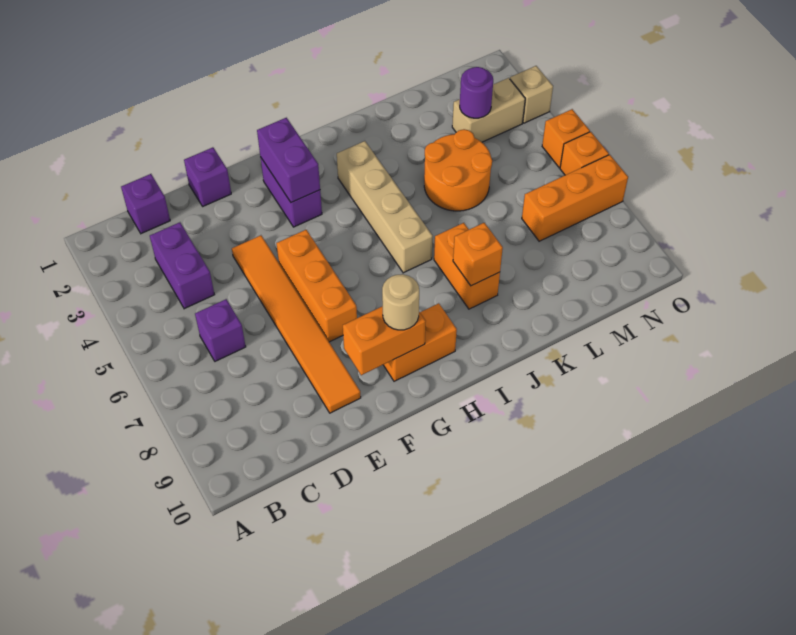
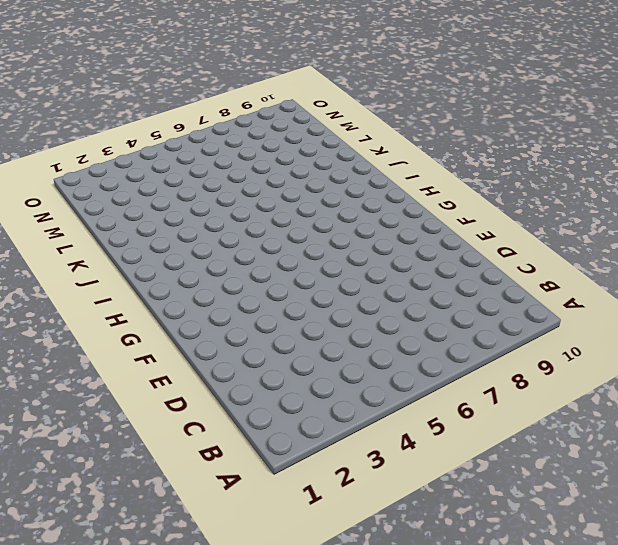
none -> purple brick C1 level 1
none -> purple brick C3:C4 level 1
none -> purple brick C6 level 1

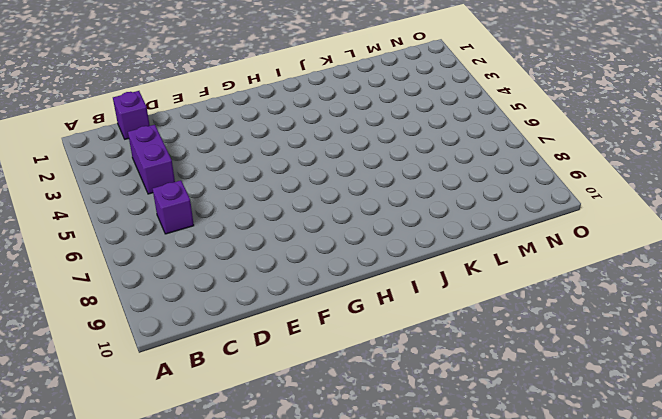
none -> purple brick E1 level 1
none -> orange tile E4:E9 level 1
none -> orange brick F5:F7 level 1

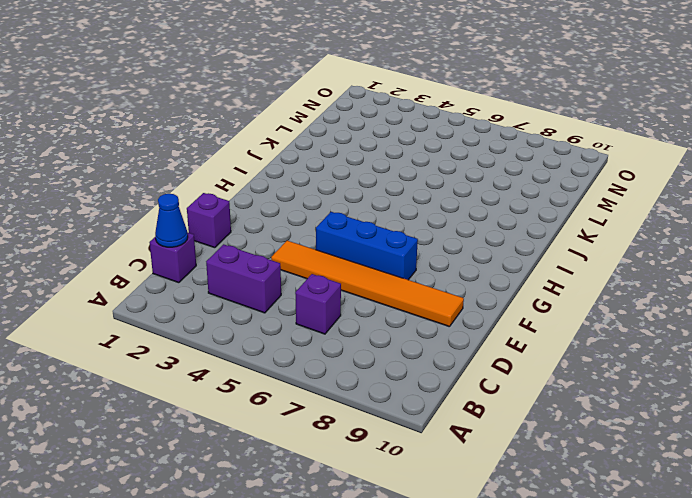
blue cone C1 level 2 -> none
blue brick F5:F7 level 1 -> orange brick F5:F7 level 1
none -> purple brick G2:G3 level 1
none -> orange brick G9:H9 level 1
none -> tan brick I3:I6 level 1

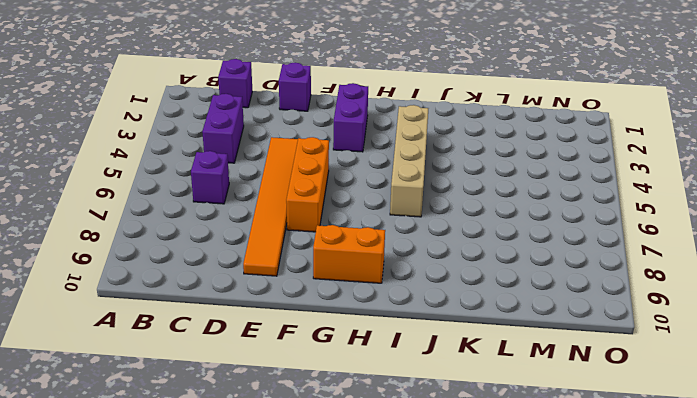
none -> orange brick J7:J8 level 1
none -> orange round brick K4:L5 level 1
none -> tan brick M3:N3 level 1

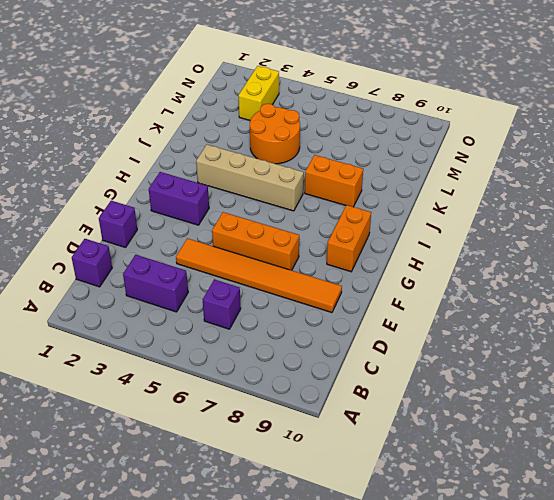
yellow brick M3:N3 level 1 -> tan brick M3:N3 level 1
none -> orange brick M7:O7 level 1
none -> tan brick O3 level 1
none -> orange brick O5 level 1

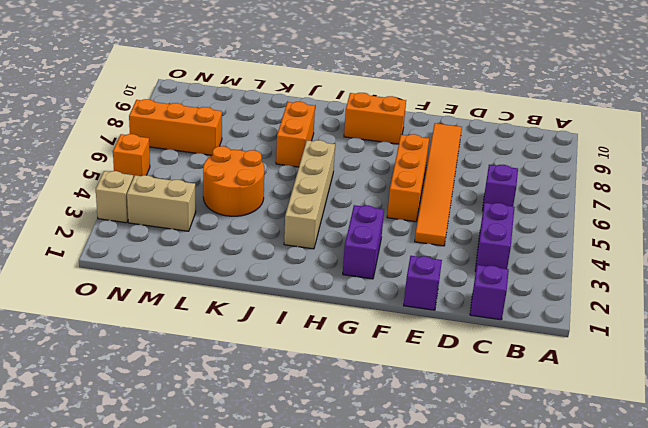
none -> orange brick O6 level 1
none -> orange brick F9:G9 level 2
none -> purple brick G2:G3 level 2

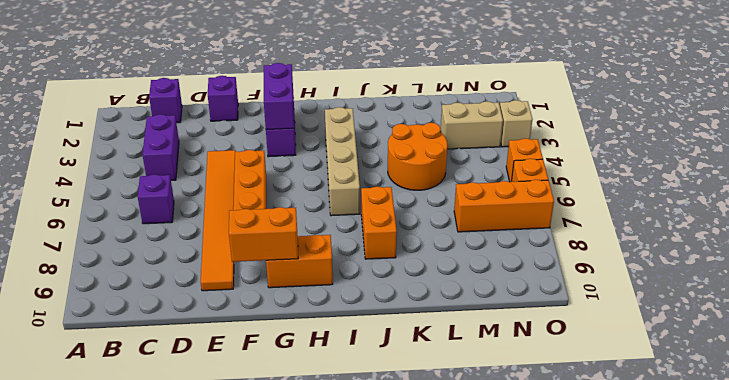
none -> orange brick J8 level 2
none -> purple round brick M3 level 2
none -> tan round brick G9 level 3

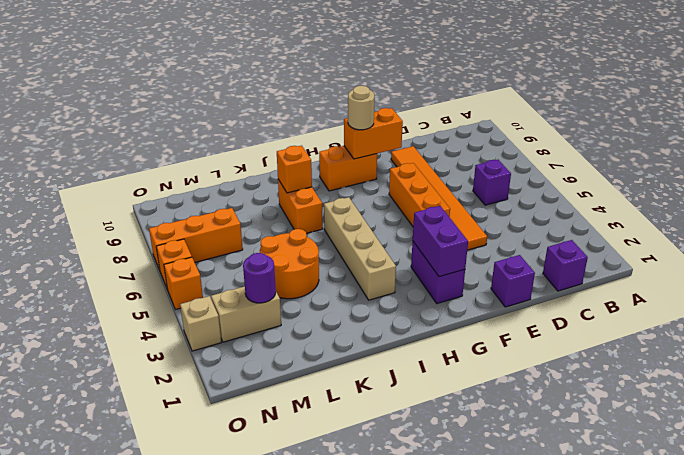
none -> purple brick C3:C4 level 1

